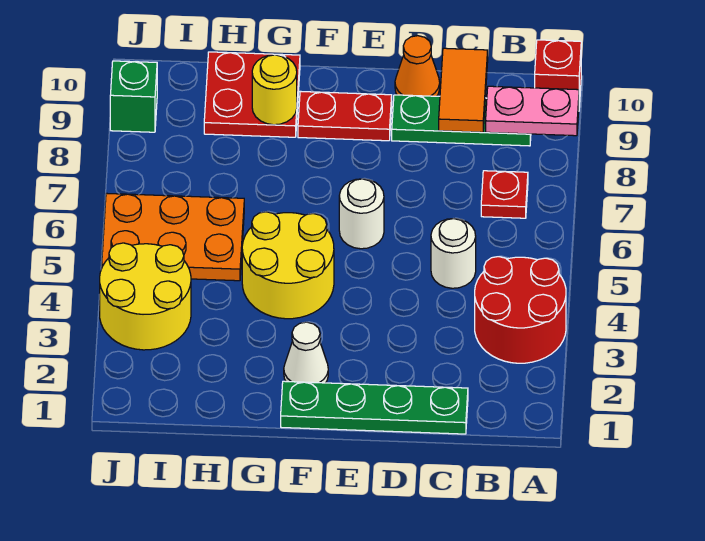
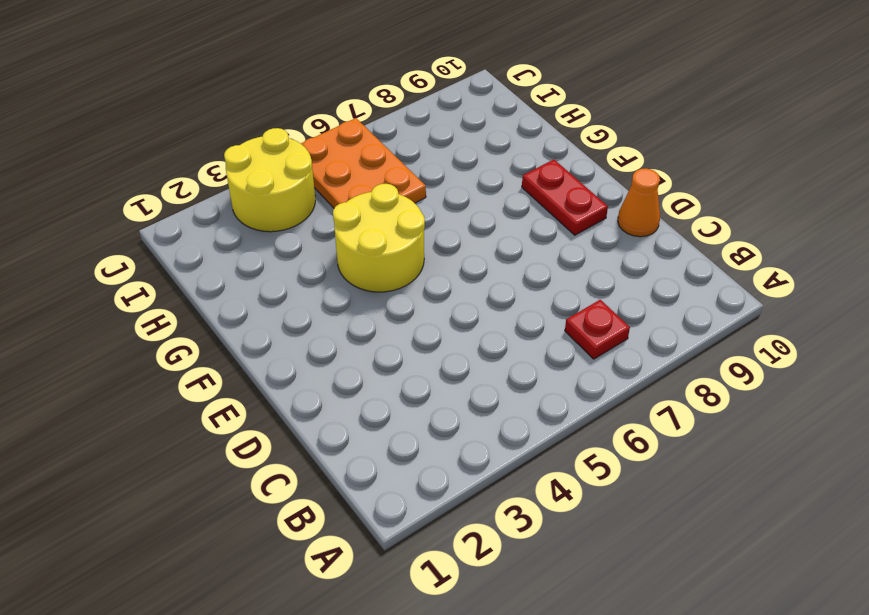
none -> red round brick A3:B4 level 1
none -> red brick A10 level 1
none -> green plate B9:D9 level 1

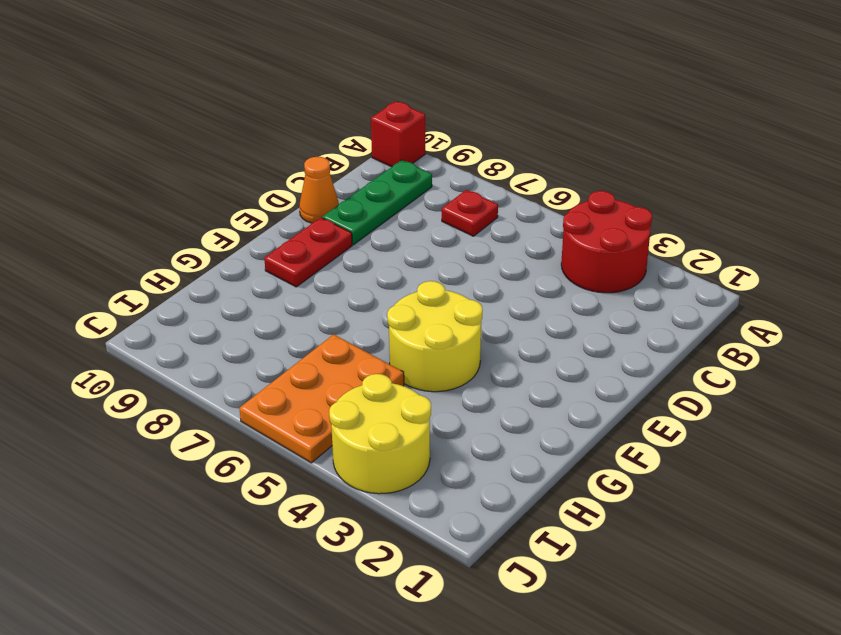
none -> green plate C1:F1 level 1
none -> white round brick C5 level 1
none -> white round brick E6 level 1

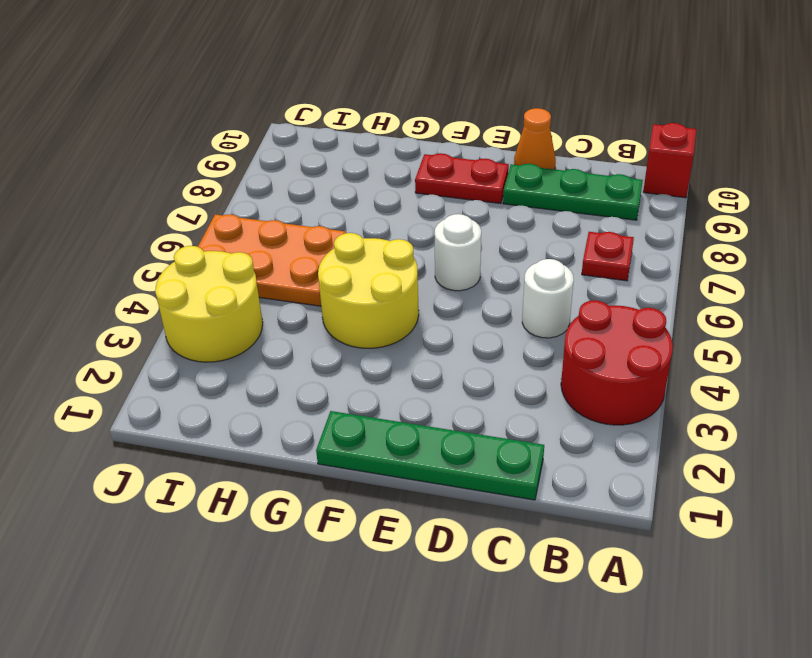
none -> white cone F2 level 1
none -> red plate G9:H10 level 1
none -> green brick J9 level 1

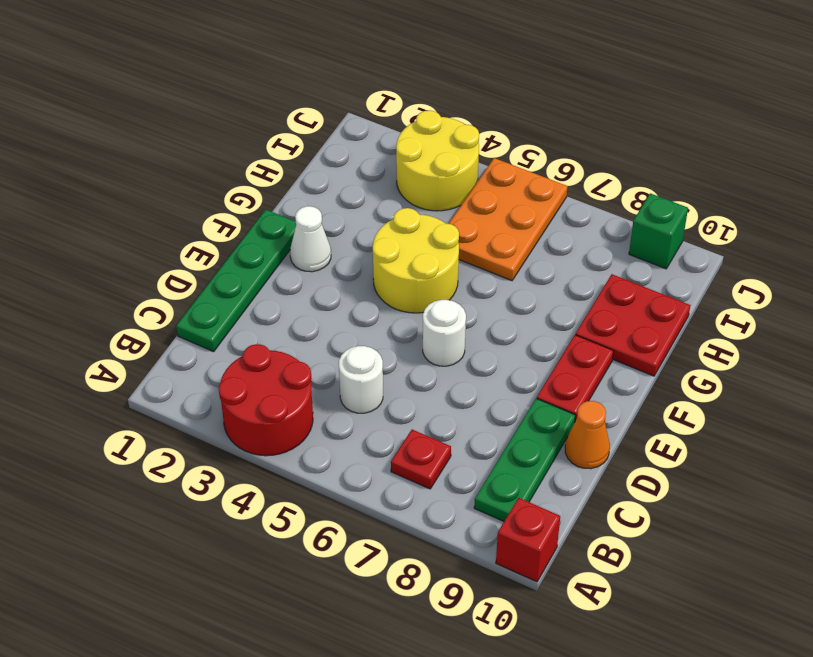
none -> pink plate A9:B9 level 2
none -> orange tile C9:C10 level 2
none -> yellow round brick G9 level 2

